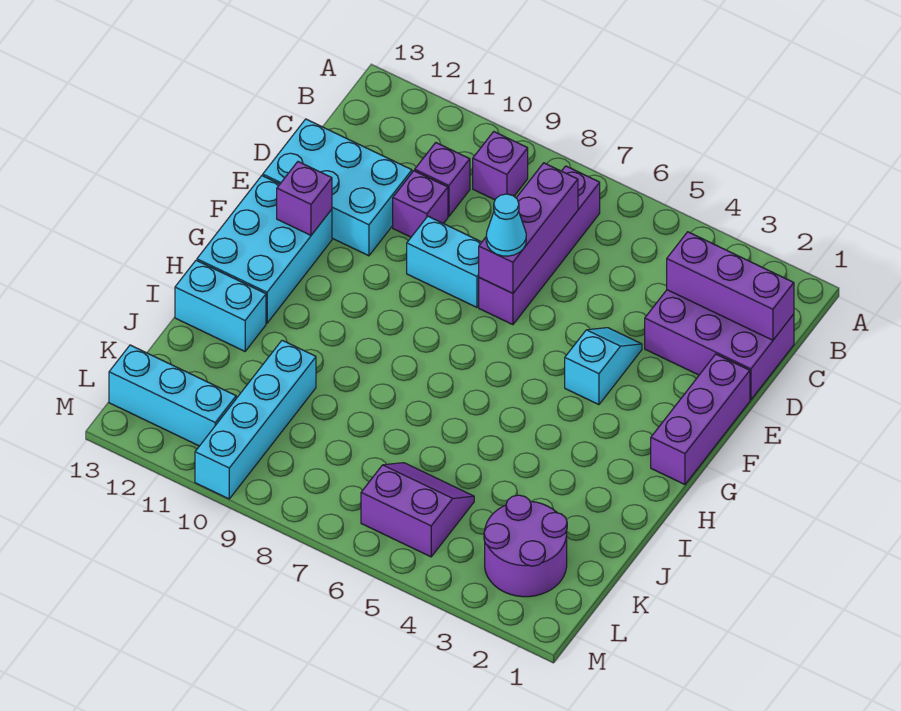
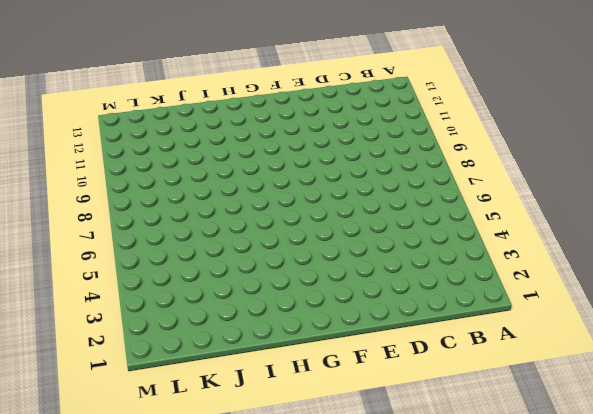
none -> purple brick B7:E7 level 1
none -> purple brick B9 level 1
none -> purple brick C1:D3 level 1

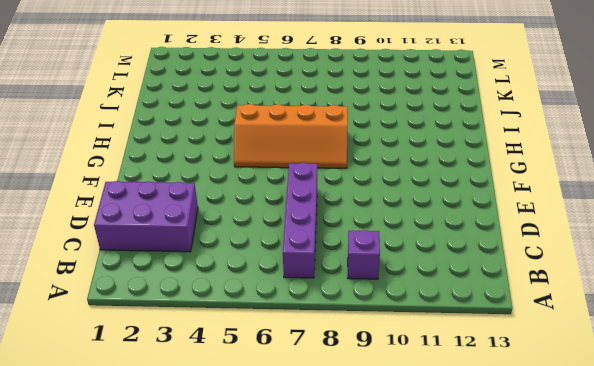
orange slope G5:H8 level 1 top H -> none
none -> purple brick C10 level 1
none -> purple brick D10 level 1
none -> cyan brick D11:E13 level 1

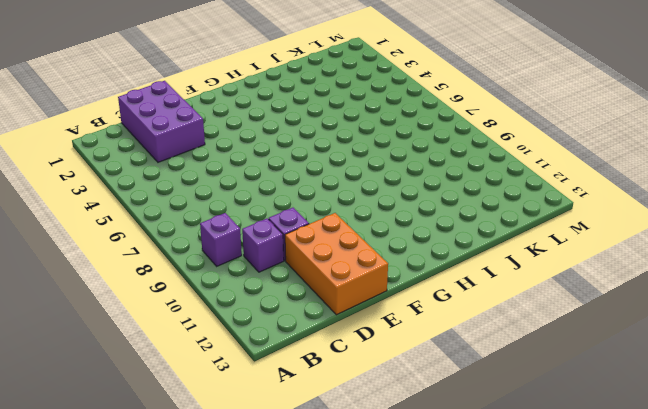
orange brick D11:E13 level 1 -> cyan brick D11:E13 level 1
none -> purple brick B7:E7 level 1
none -> purple brick E1:G1 level 1
none -> cyan slope E4:F4 level 1 top F

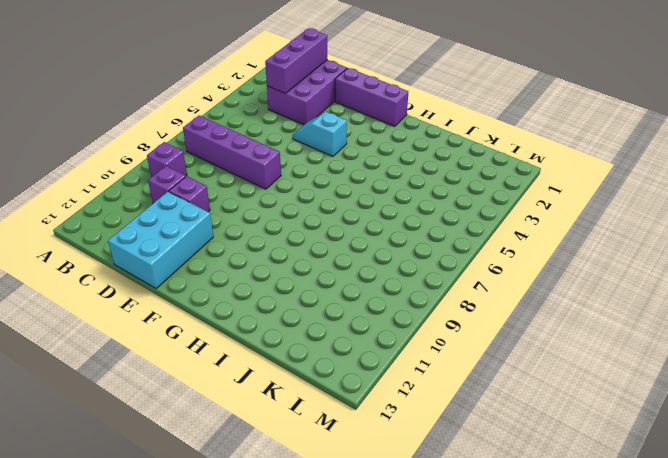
none -> cyan brick E8:E9 level 1
none -> cyan brick F12:H13 level 1
none -> cyan brick I12:I13 level 1

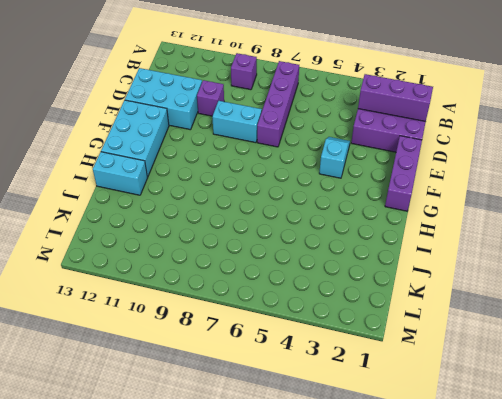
none -> purple brick C10 level 1
none -> cyan brick J10:M10 level 1
none -> purple round brick K2:L3 level 1

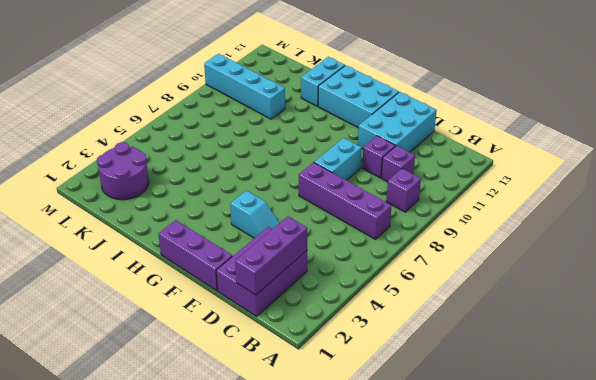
none -> purple slope K5:L6 level 1 top L
none -> cyan brick L11:L13 level 1
none -> purple brick C7:E7 level 2

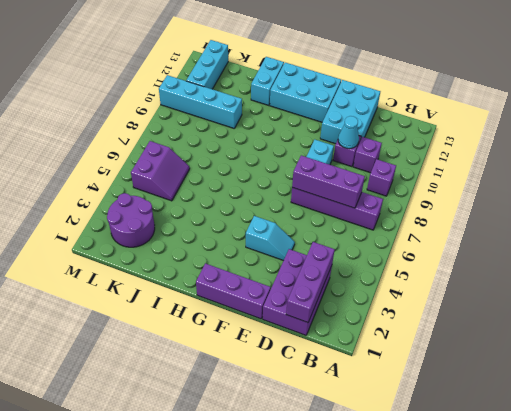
cyan cone D10 level 2 -> cyan cone E7 level 3
none -> purple brick F12 level 2

